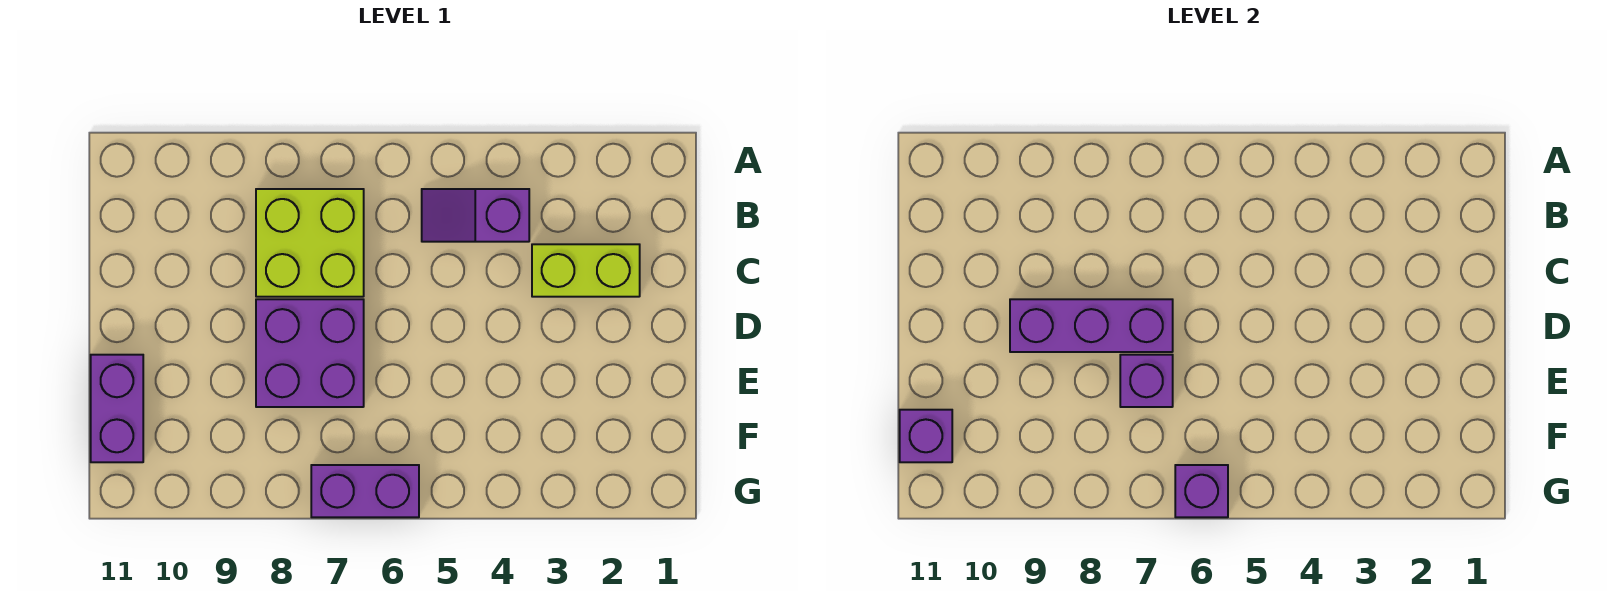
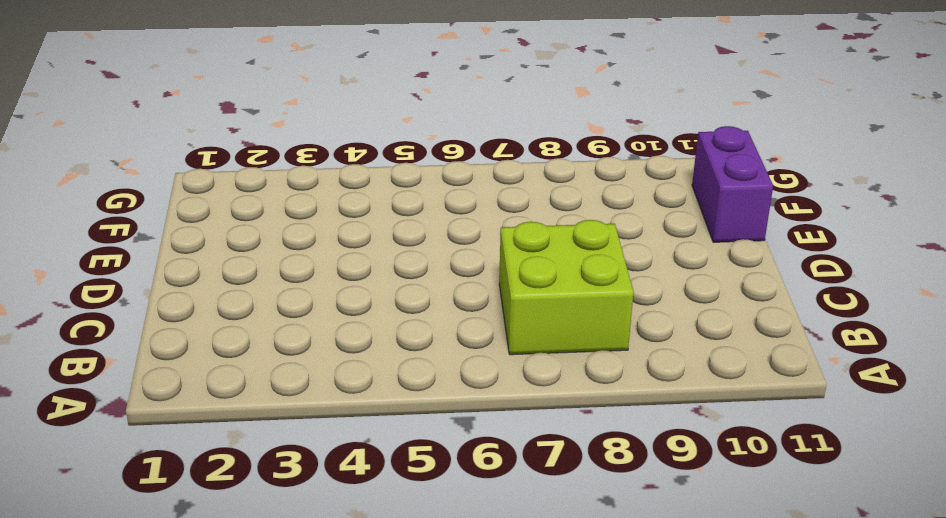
none -> purple slope B4:B5 level 1 top 4
none -> lime brick C2:C3 level 1

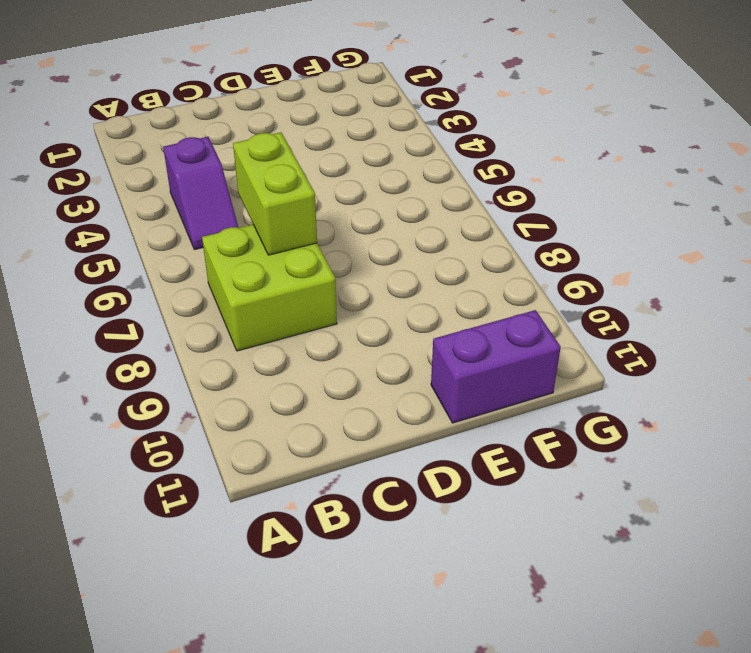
lime brick C6:C7 level 2 -> lime brick C2:C3 level 1
none -> purple brick D7:E8 level 1
none -> purple brick G6:G7 level 1

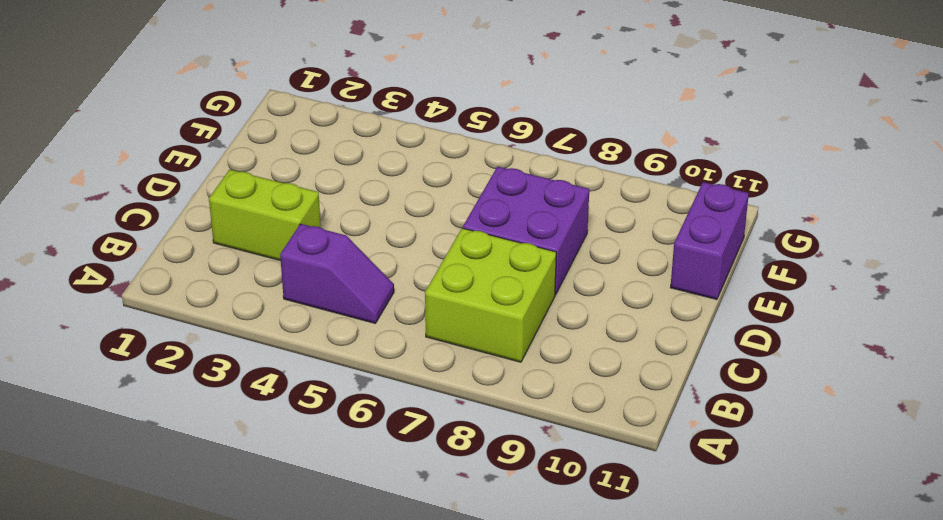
none -> purple brick G6:G7 level 1
none -> purple brick D7:D9 level 2

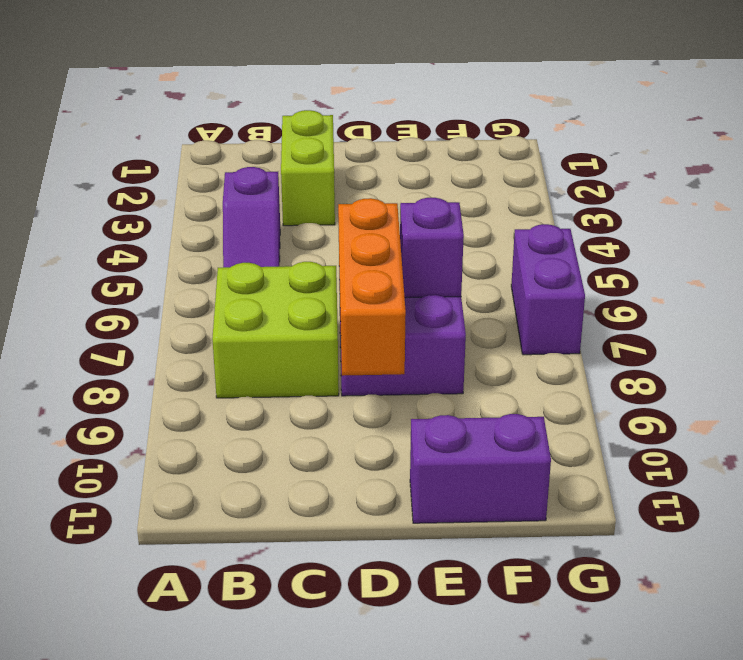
orange brick D7:D9 level 2 -> purple brick D7:D9 level 2
none -> purple brick F11 level 2
none -> purple brick G6 level 2

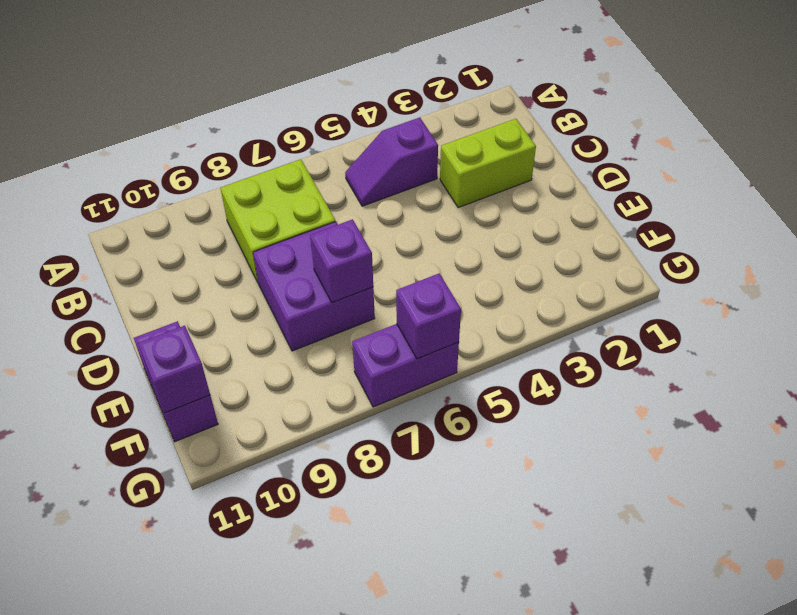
none -> purple brick D7:D9 level 2

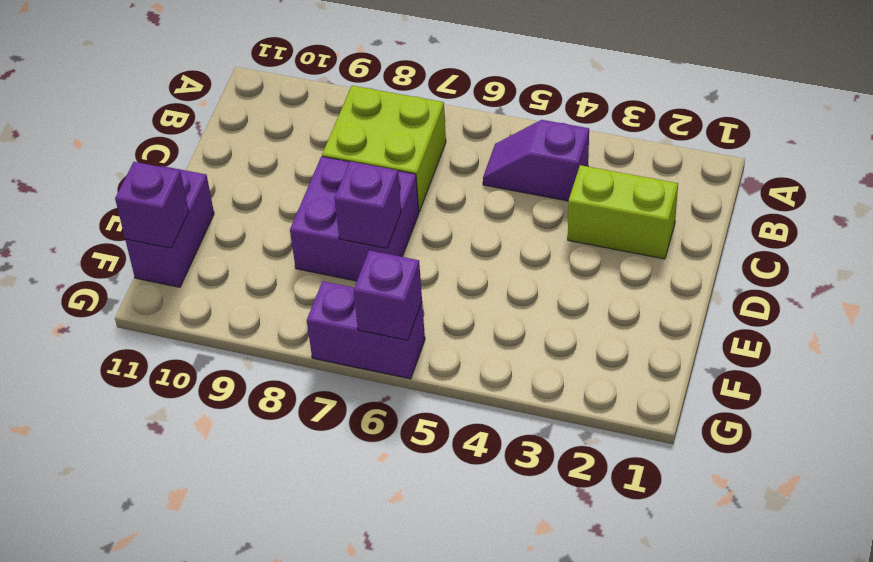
none -> purple brick D7:D9 level 2

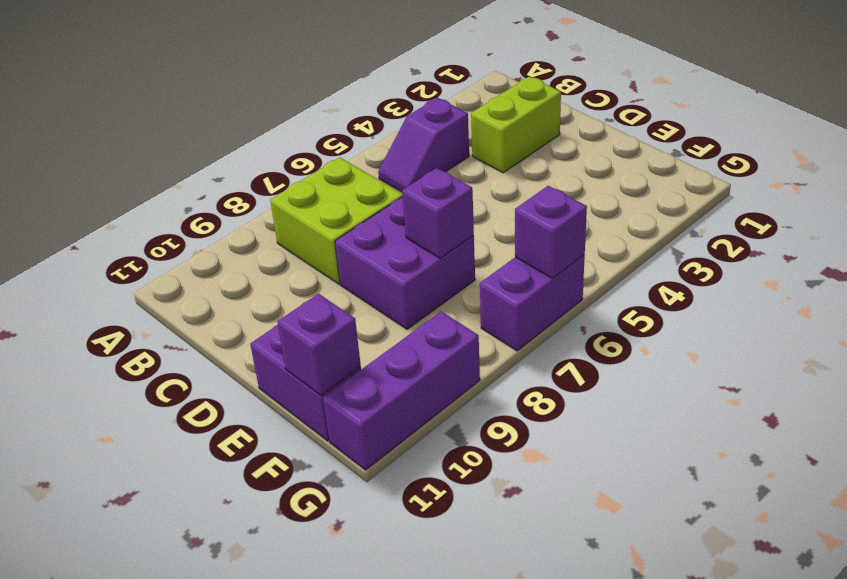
purple brick G9:G11 level 1 -> purple brick D7:D9 level 2

